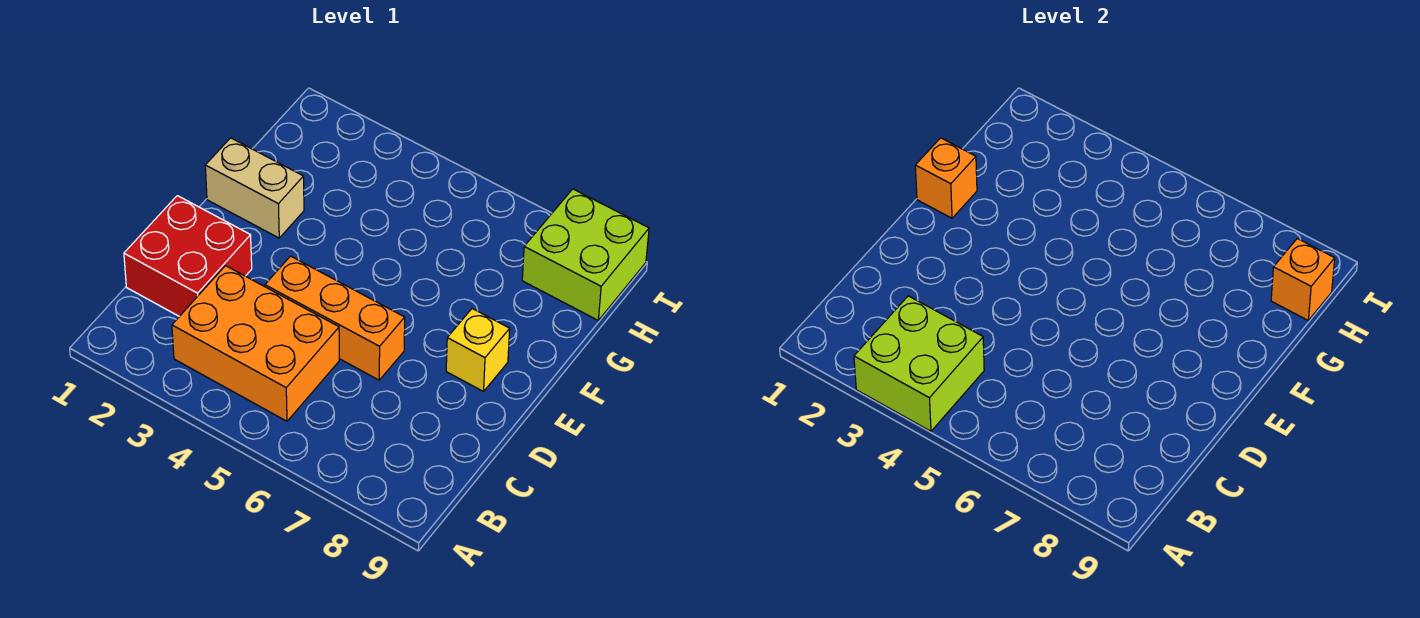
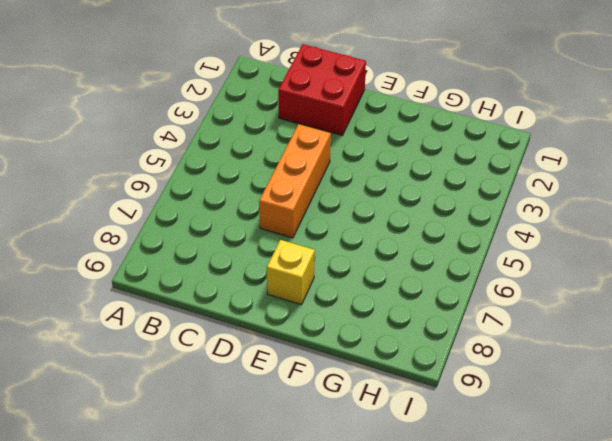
none -> orange brick B3:C5 level 1
none -> tan brick F1:F2 level 1

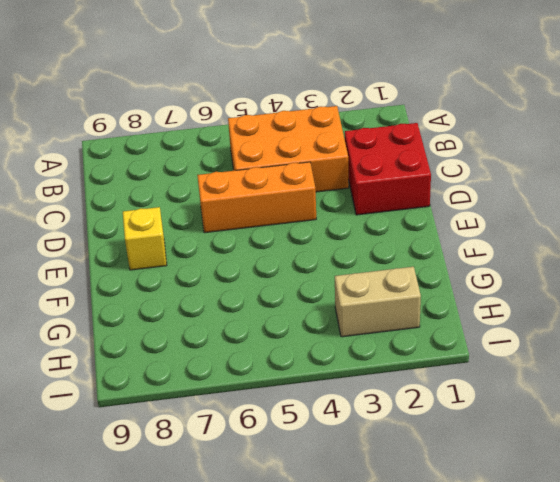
tan brick H2:H3 level 1 -> tan brick F1:F2 level 1
none -> lime brick H8:I9 level 1
none -> lime brick A3:B4 level 2

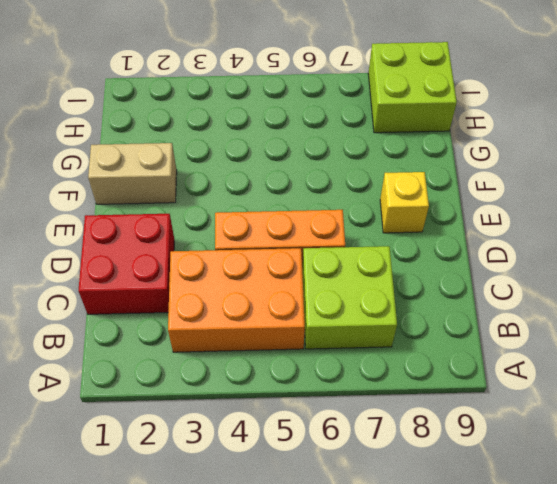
lime brick B6:C7 level 1 -> lime brick A3:B4 level 2
none -> orange brick F1 level 2
none -> orange brick H9 level 2

